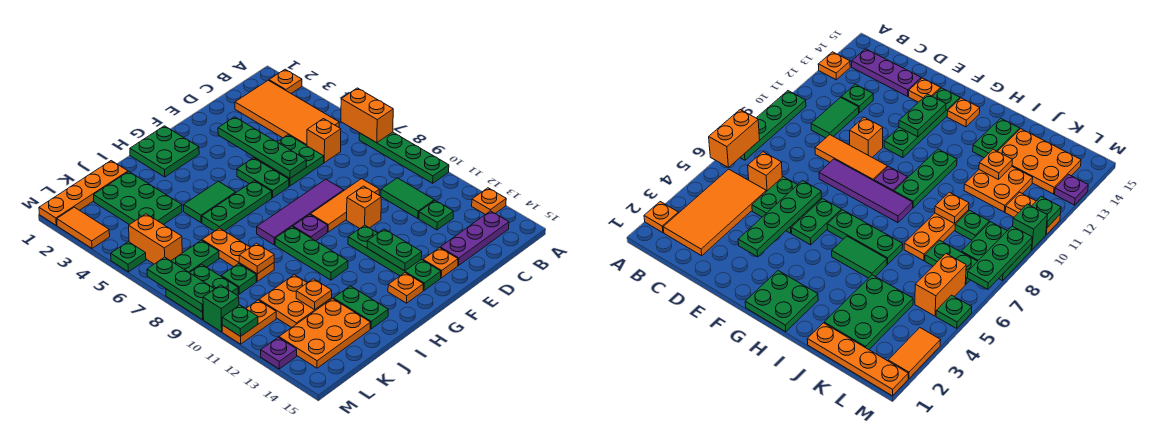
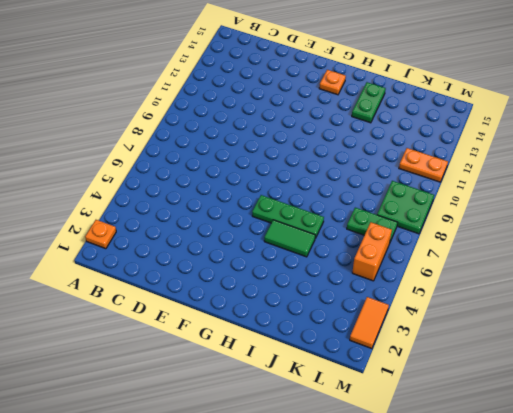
none -> green plate A7:A10 level 1
none -> orange plate A13 level 1
none -> orange tile B2:C5 level 1
none -> purple plate B14:D14 level 1

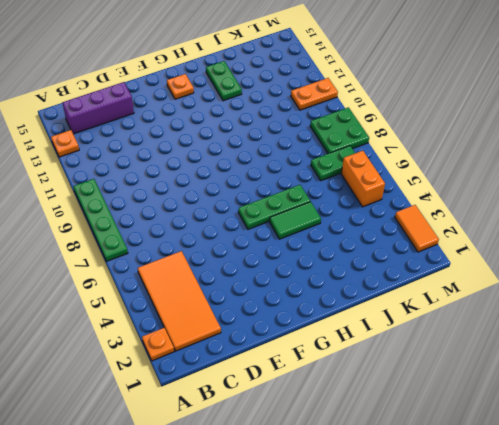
purple brick B14:D14 level 1 -> purple plate B14:D14 level 1
none -> orange brick C6 level 1
none -> green tile C10:C11 level 1
none -> green plate C12 level 1
none -> green plate D5:E6 level 1

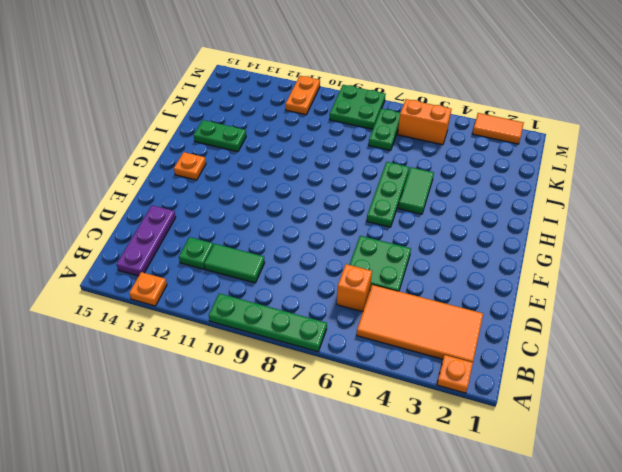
none -> orange tile D9:F9 level 1
none -> purple tile E8:H8 level 1
none -> orange brick E10 level 1
none -> orange plate E14 level 1

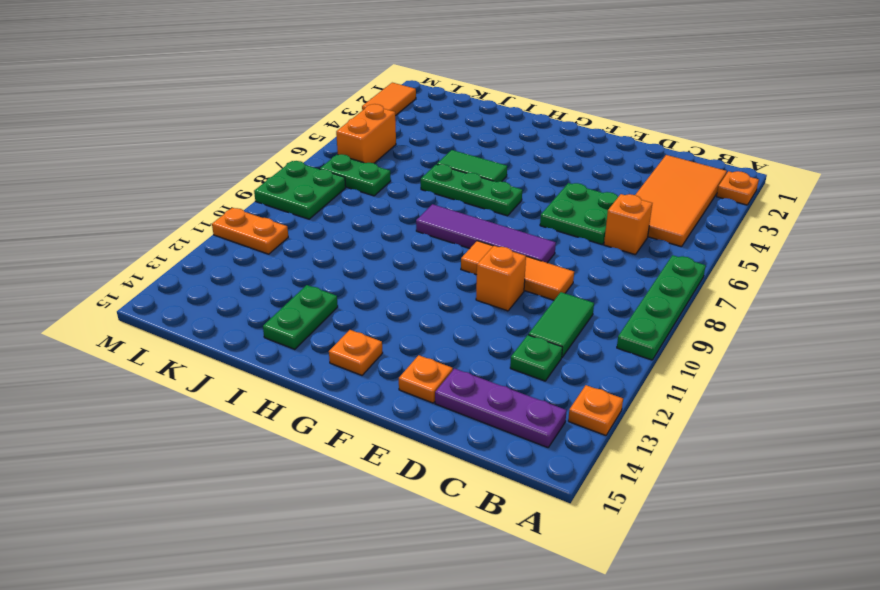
none -> green plate F5:F6 level 1
none -> green plate F11:F14 level 1
none -> green plate G1:H2 level 1
none -> purple plate G9 level 1

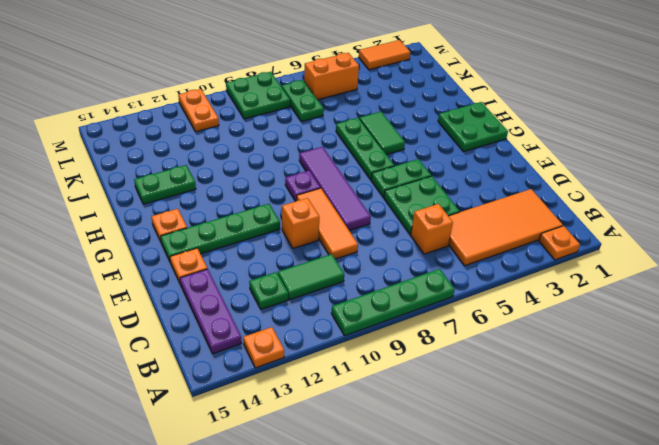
none -> green plate H9:H11 level 1
none -> orange plate J1:M1 level 1
none -> green plate J2:K4 level 1
none -> orange plate J7:J9 level 1

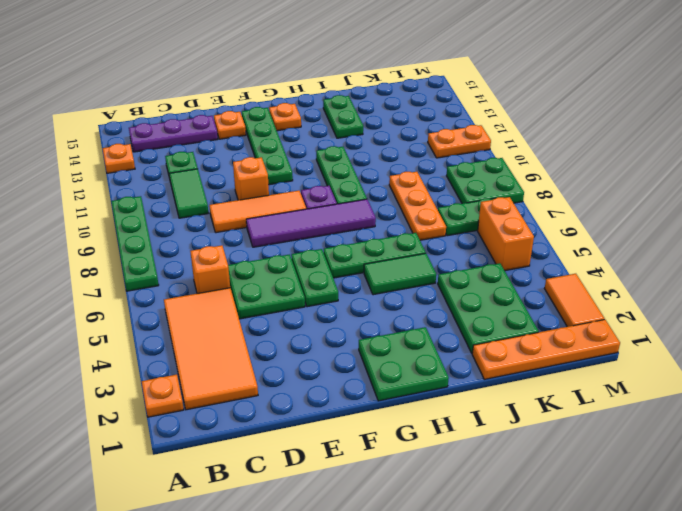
none -> orange plate J11:K12 level 1
none -> orange plate J13:L14 level 1
none -> green plate K9 level 1
none -> green plate M5 level 1

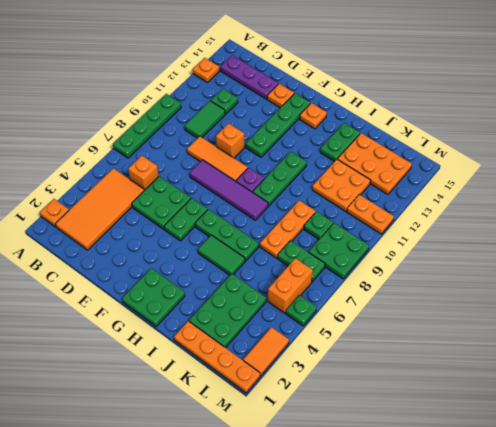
none -> green brick M10 level 1
none -> purple plate M13 level 1
none -> orange brick A6:A7 level 2
none -> green plate E3:E6 level 2

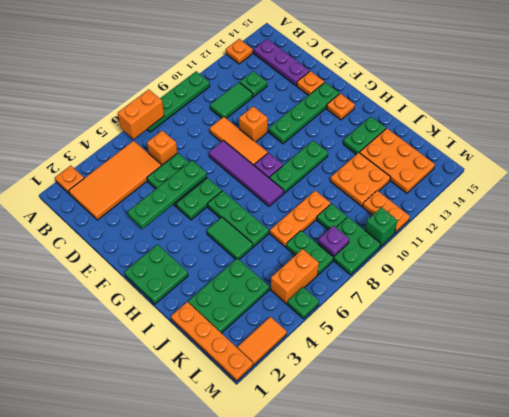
purple plate L8 level 2 -> purple plate M13 level 1
none -> green plate F12:F13 level 2
none -> orange plate J9 level 2
none -> orange plate J12 level 2
none -> green plate M7:M9 level 2

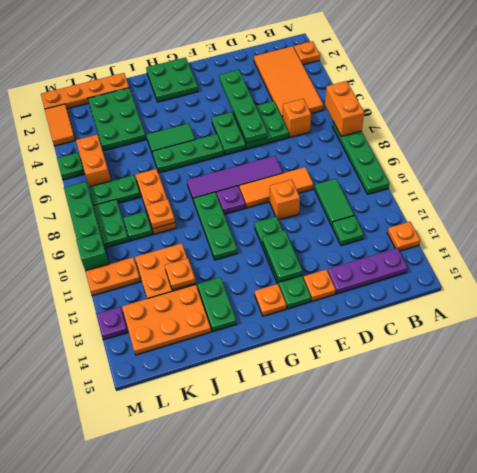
none -> green plate M11 level 2

